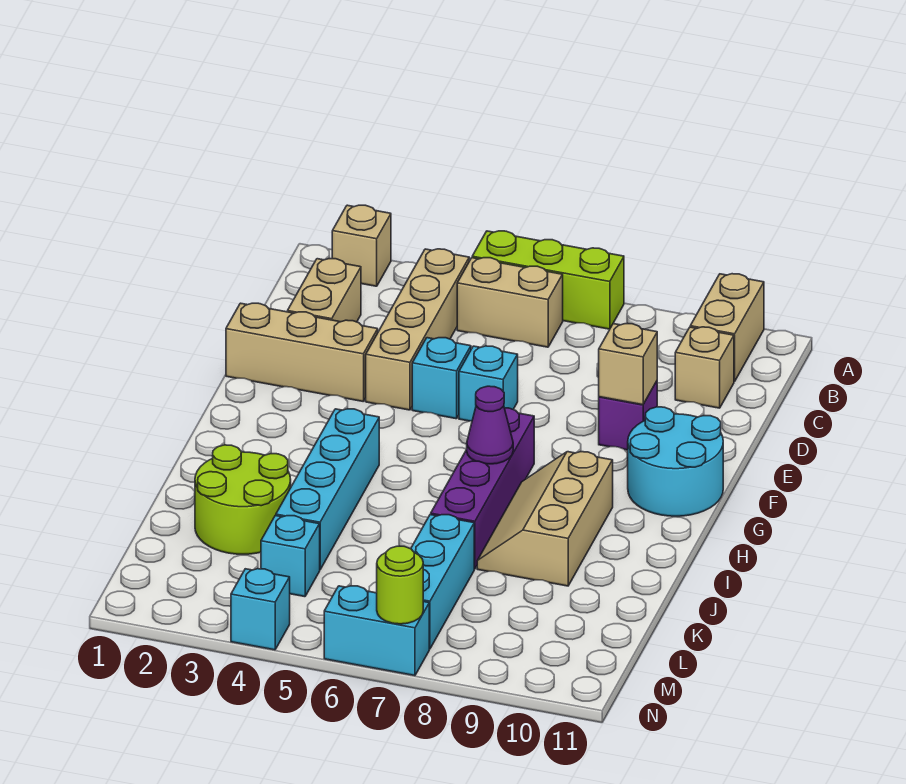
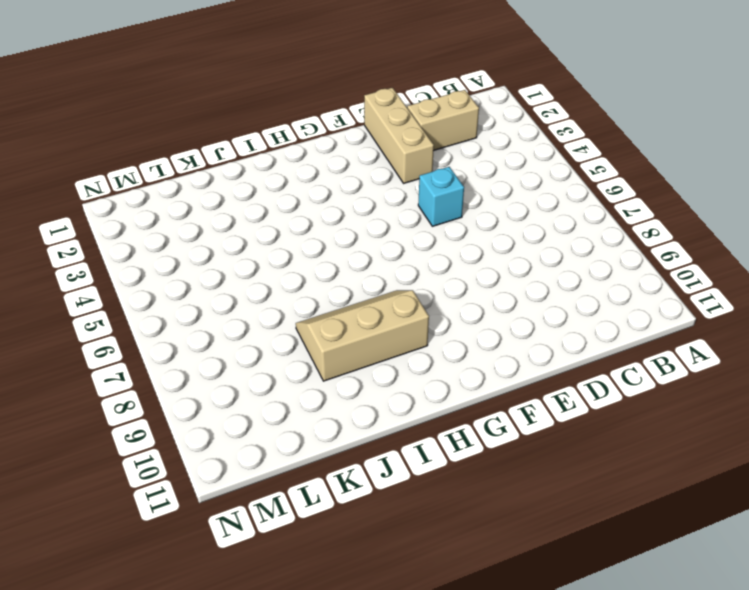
none -> tan brick A2 level 1
none -> lime brick A5:A7 level 1
none -> tan brick A10:B10 level 1

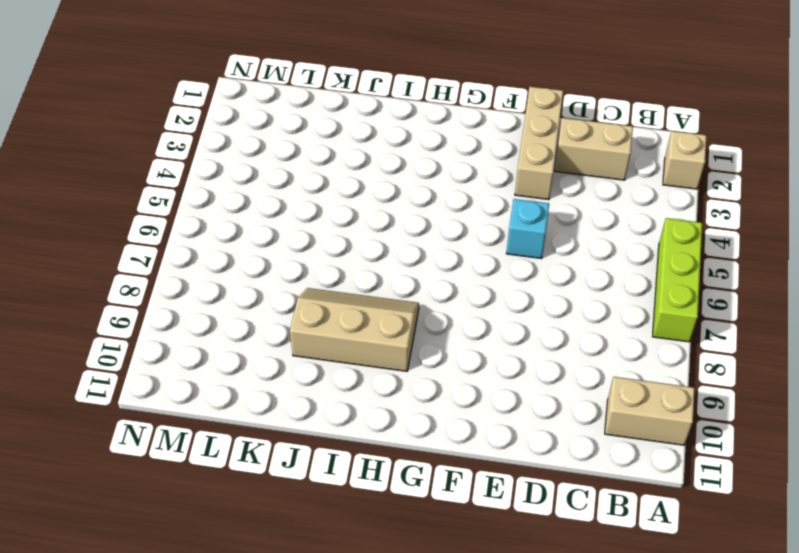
none -> tan brick B4:E4 level 1
none -> tan brick B5:B6 level 1
none -> tan brick C10 level 1

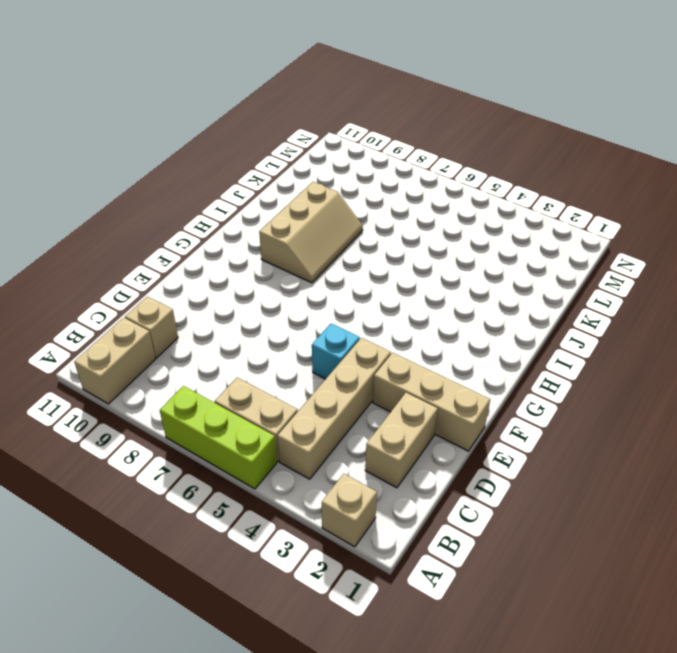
none -> cyan brick E6 level 1
none -> purple brick E9 level 1
none -> cyan round brick F10:G11 level 1

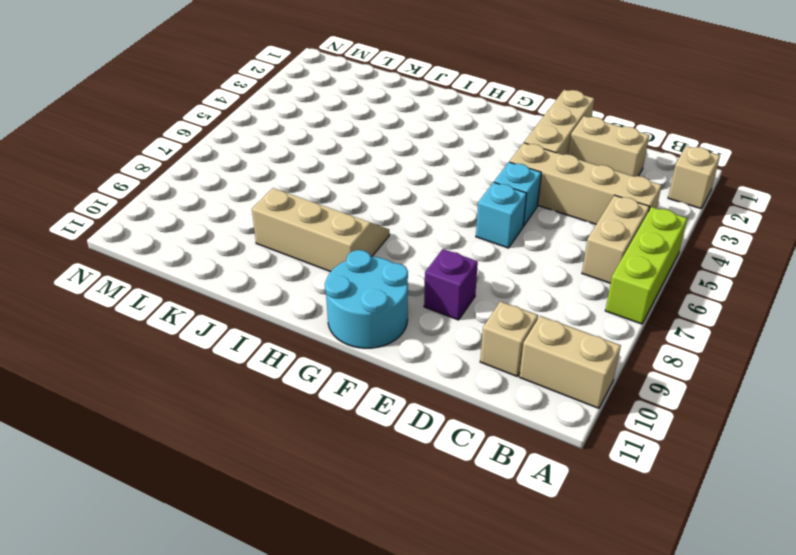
none -> purple brick G7:J7 level 1
none -> cyan brick H4:K4 level 1
none -> lime round brick J2:K3 level 1

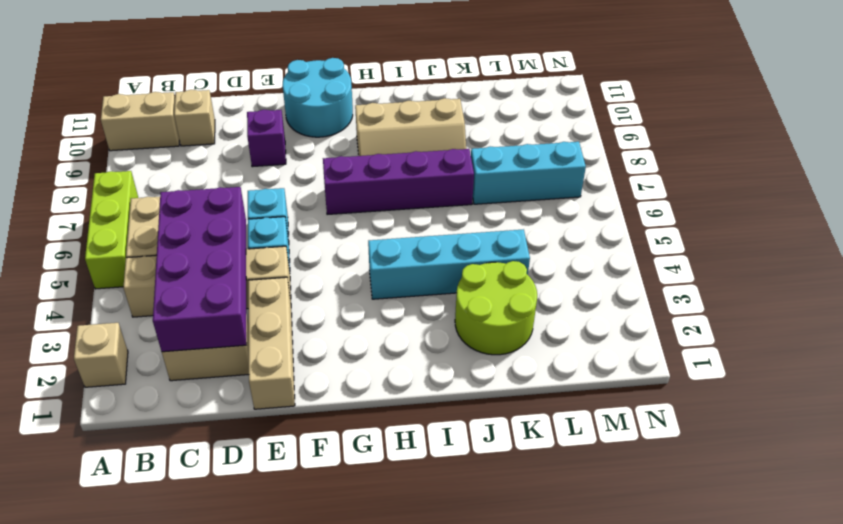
purple brick C2:D5 level 2 -> none
none -> cyan brick L4 level 1
none -> cyan brick N4 level 1
none -> cyan brick N6:N7 level 1

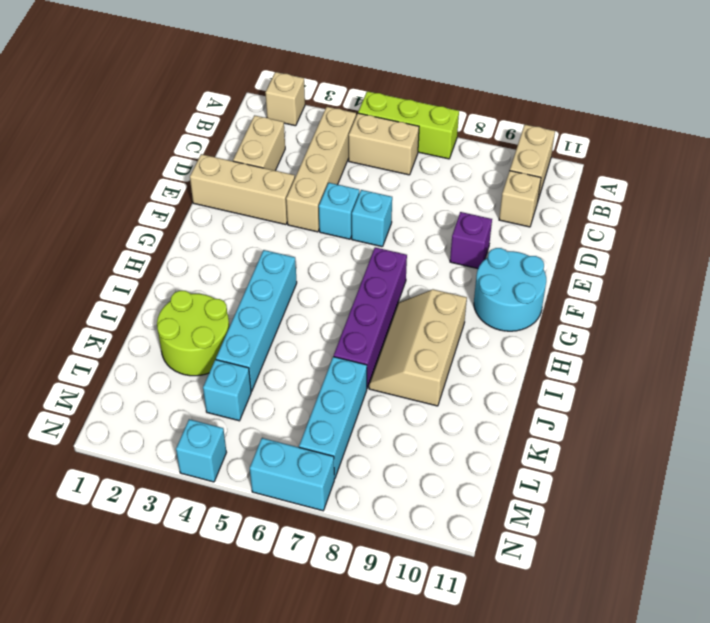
none -> tan brick E9 level 2
none -> purple cone H7 level 2
none -> lime round brick N7 level 2

